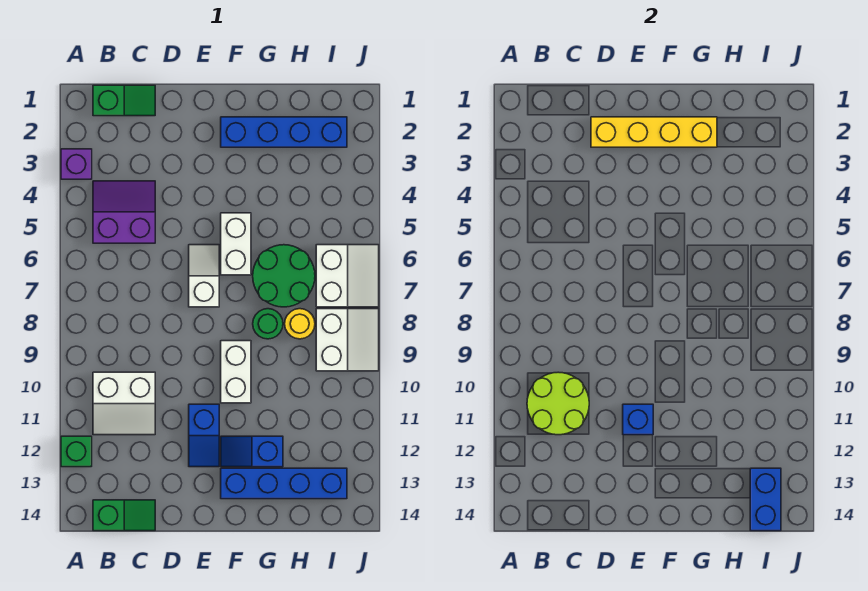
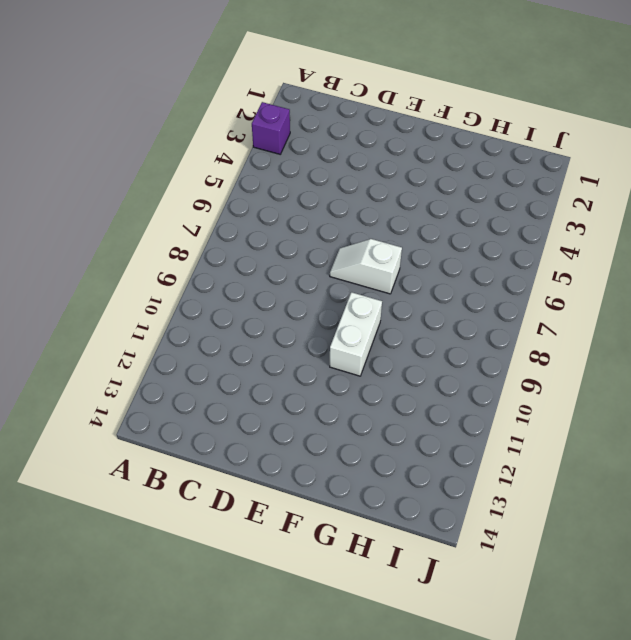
white slope E7:F7 level 1 top F -> white slope E6:E7 level 1 top 7
none -> green brick A12 level 1
none -> green slope B1:C1 level 1 top B
none -> purple slope B4:C5 level 1 top 5

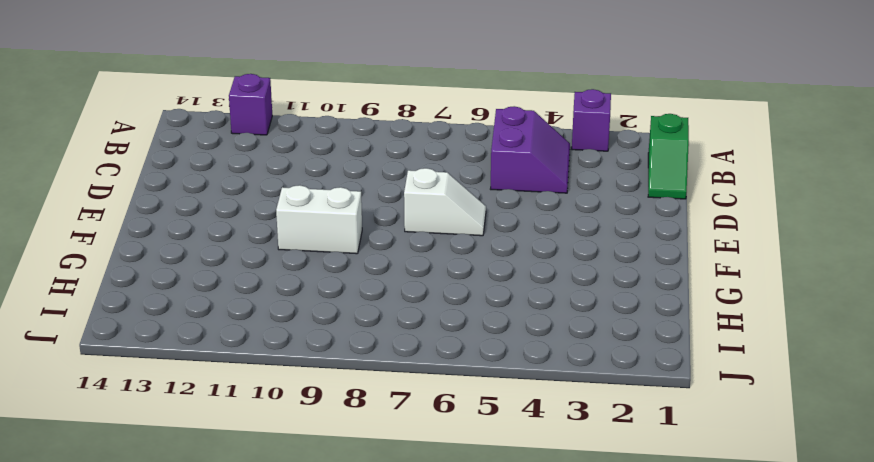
purple brick A12 level 1 -> green brick A12 level 1
none -> white slope B10:C11 level 1 top 10
none -> green slope B14:C14 level 1 top B
none -> blue slope E11:E12 level 1 top 11

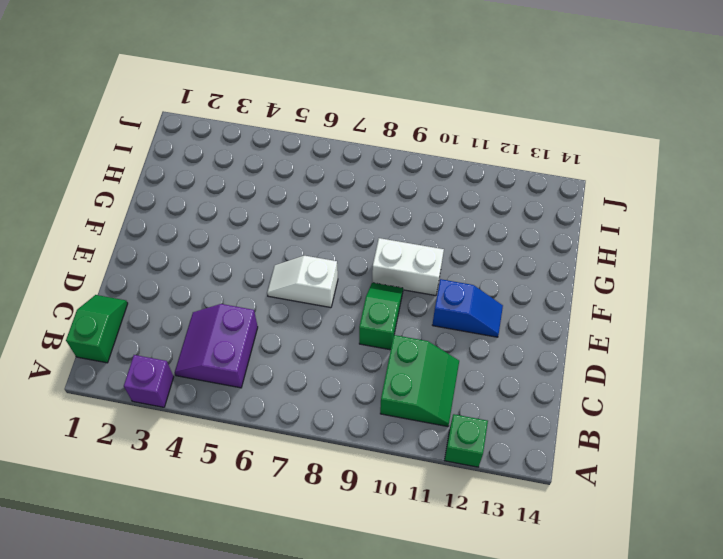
green slope B10:C11 level 1 top 10 -> white slope B10:C11 level 1 top 10
green slope D9:E9 level 1 top D -> green slope B14:C14 level 1 top B
none -> blue brick F2:I2 level 1
none -> white brick F5:F6 level 1
none -> blue slope F12:G12 level 1 top G

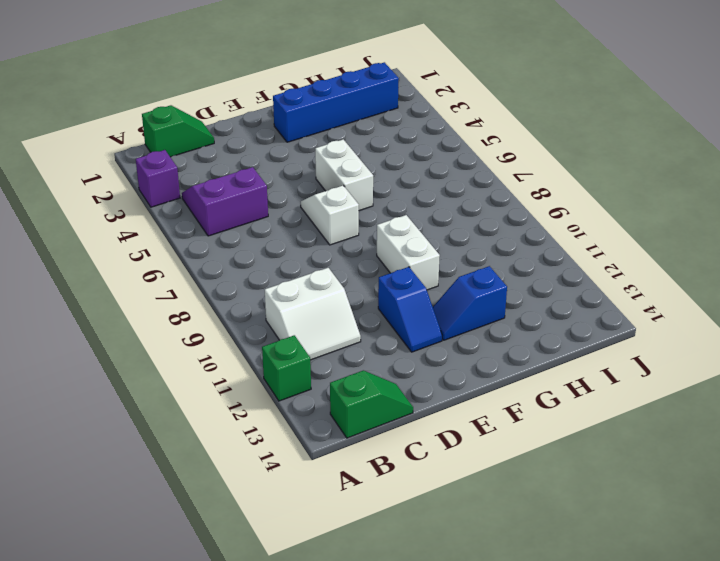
none -> blue brick F13:I13 level 1
none -> green round brick G6:H7 level 1
none -> green round brick G8 level 1

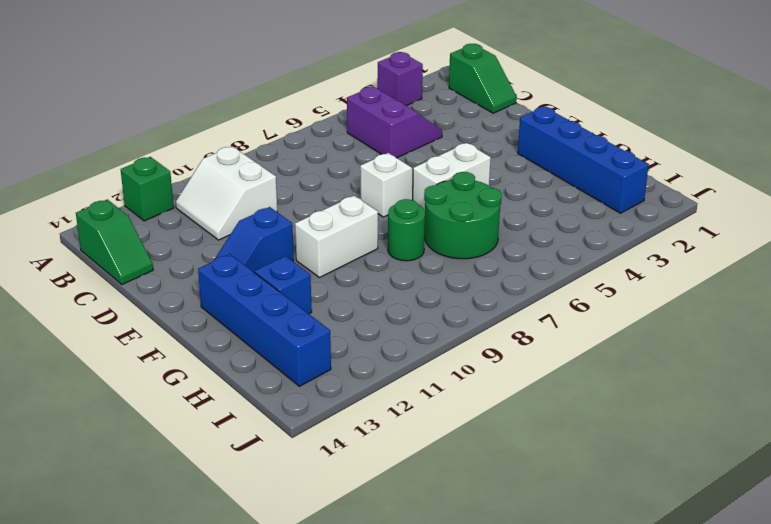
none -> yellow round brick H8 level 1
none -> white slope I6:J7 level 1 top I
none -> white slope I8:J9 level 1 top I

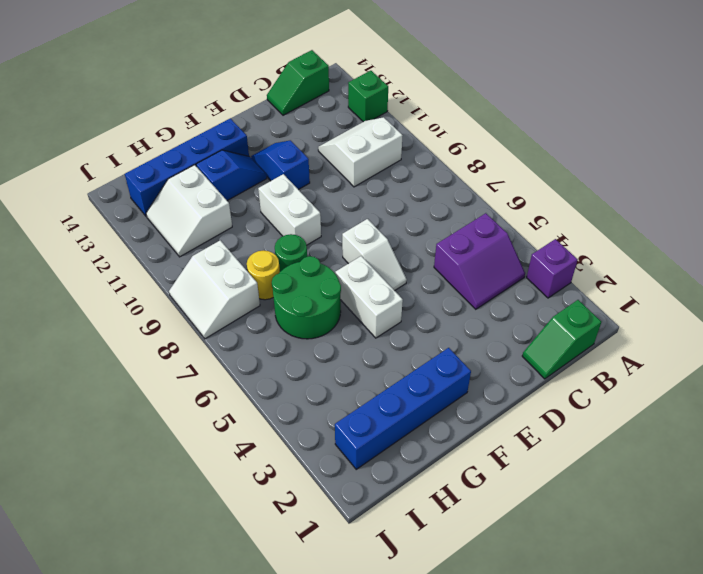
white slope H11:I12 level 1 top H -> white slope I6:J7 level 1 top I
none -> lime round brick B10:C11 level 2
none -> yellow brick D2:G2 level 2
none -> blue brick E11 level 2

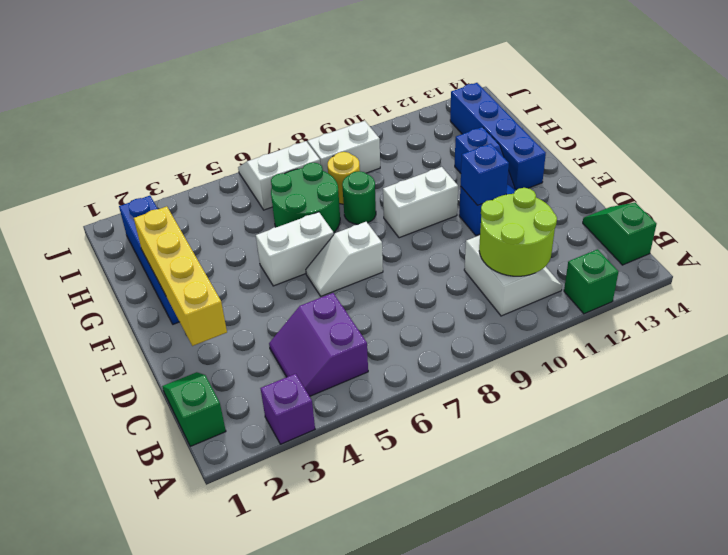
none -> blue brick I13:I14 level 2

